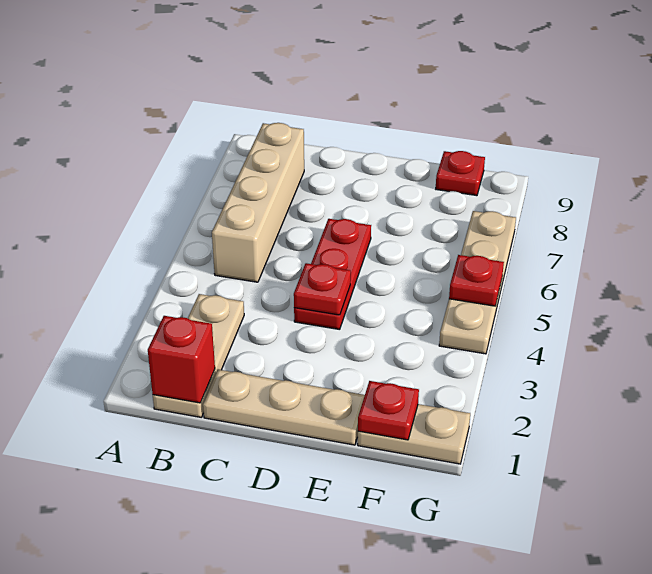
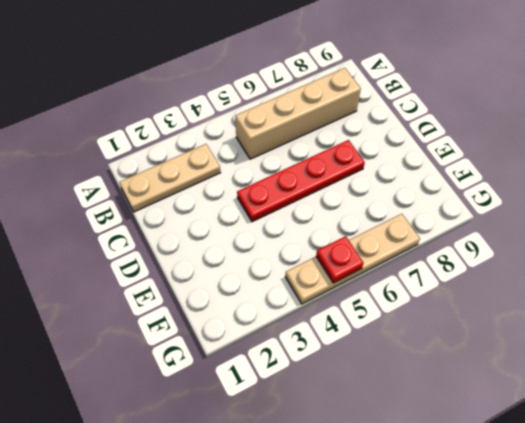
red plate D4:D7 level 1 -> red plate D4:D6 level 1
none -> tan plate C1:E1 level 1
none -> tan plate F1:G1 level 1

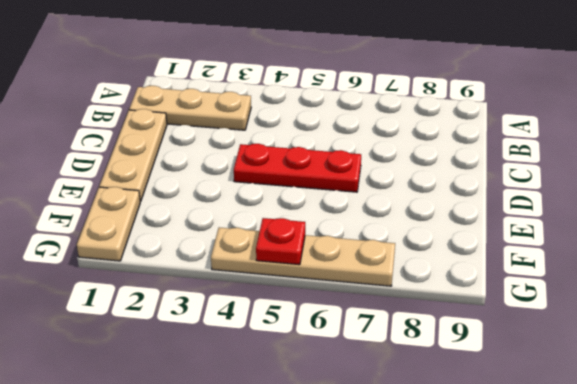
none -> tan brick B5:B8 level 1
none -> red plate F9 level 1

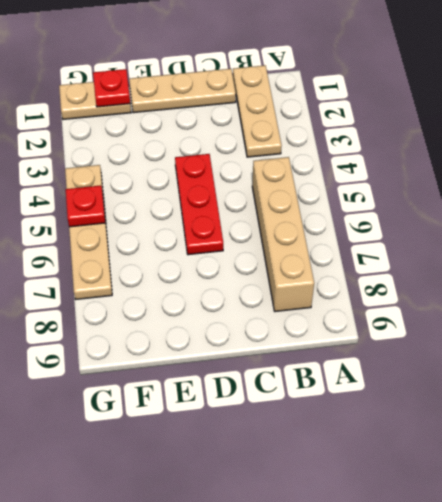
none -> red plate F9 level 1
none -> red brick B1 level 2

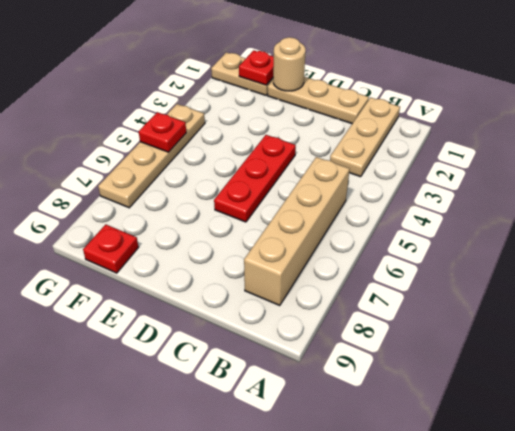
tan round brick E1 level 2 -> none
none -> red brick B1 level 2
none -> red plate D4 level 2

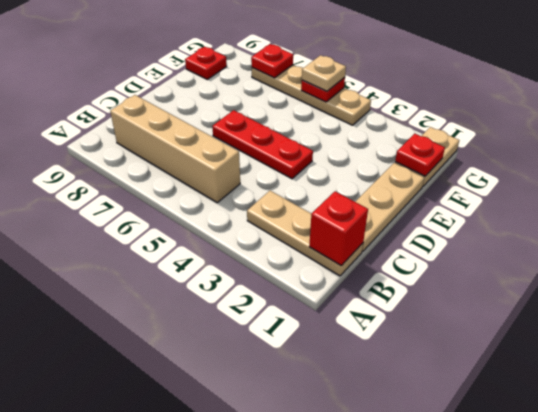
tan plate G5 level 3 -> none
red plate G7 level 2 -> red plate D4 level 2

